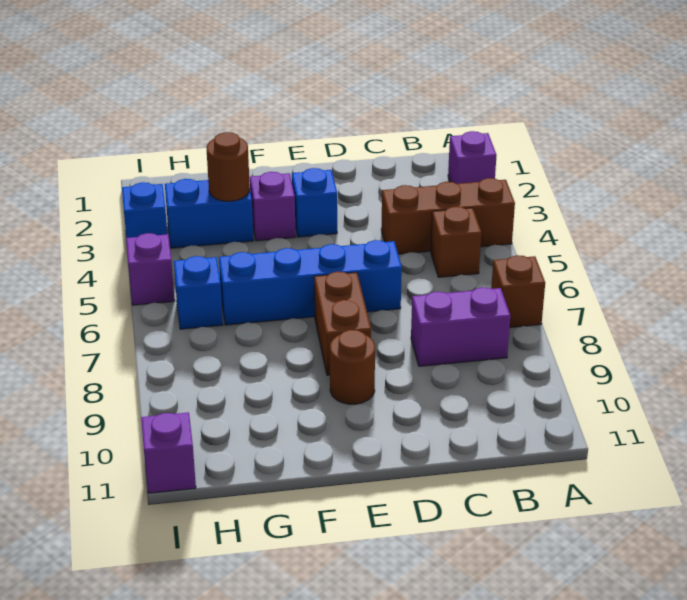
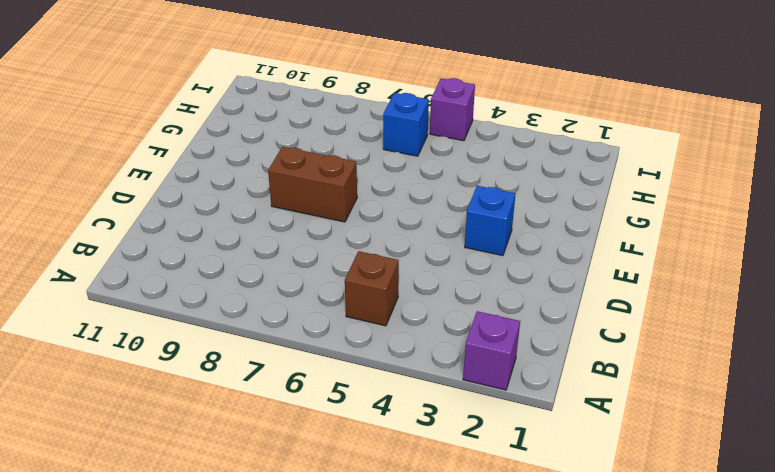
none -> brown brick A4:C4 level 1
none -> brown brick A7 level 1
none -> purple brick B8:C8 level 1

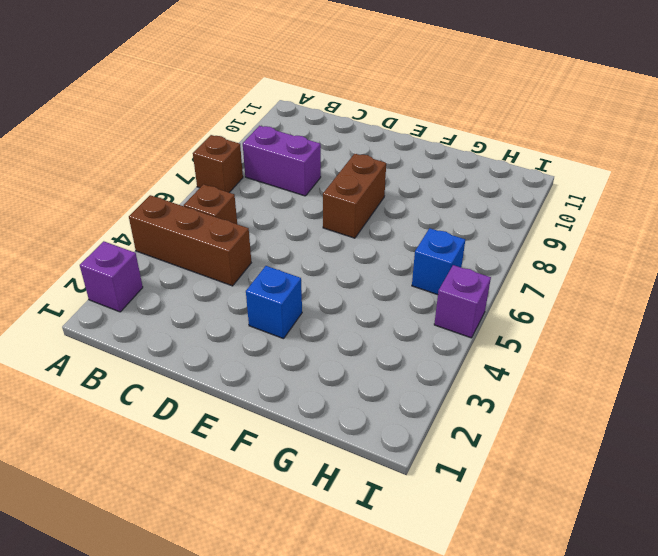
none -> blue brick D6:G6 level 1
none -> brown round brick E9 level 1
none -> purple brick F3 level 1

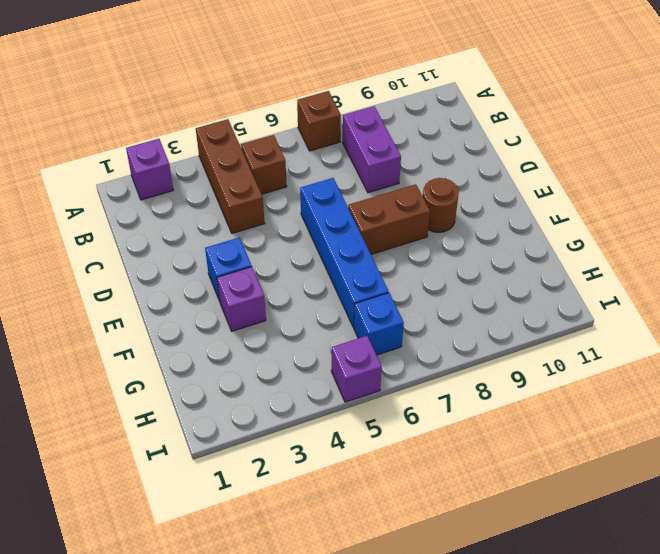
none -> blue brick G3:H3 level 1
none -> blue brick I3 level 1
none -> purple brick I11 level 1

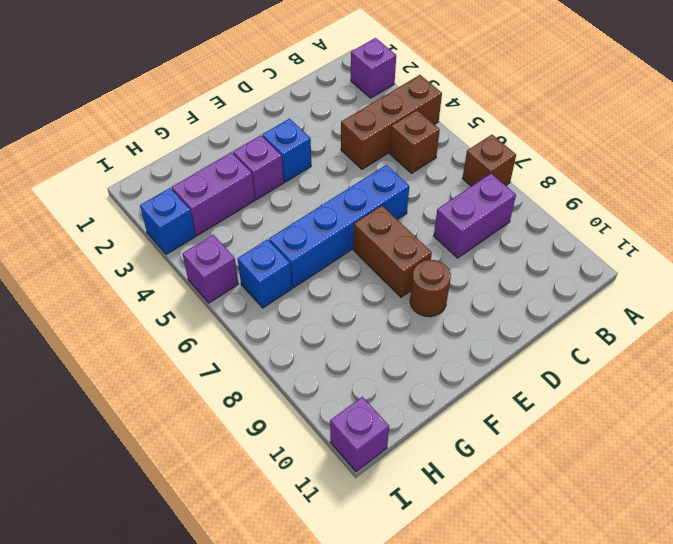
purple brick G3:H3 level 1 -> blue brick G3:H3 level 1
none -> brown round brick G3 level 2

